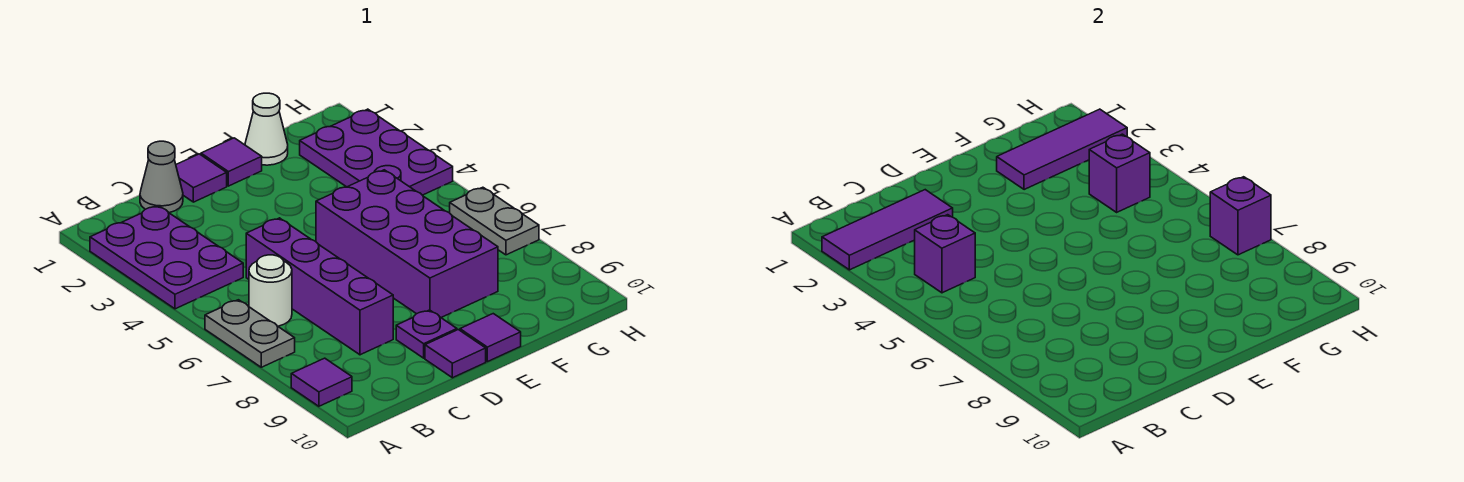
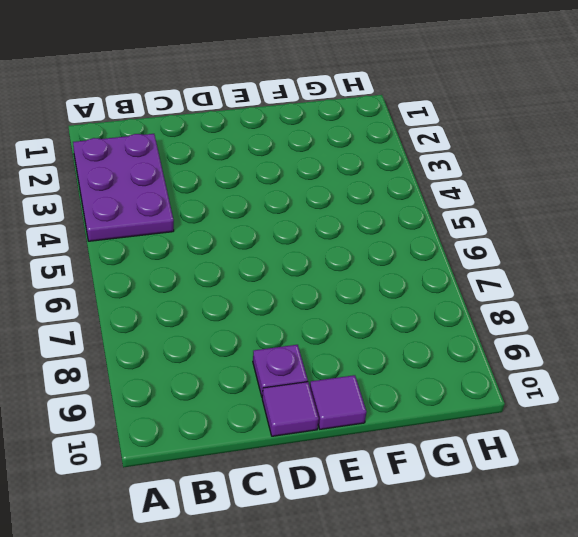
none -> grey plate A6:A7 level 1
none -> purple tile A9 level 1
none -> white round brick B6 level 1

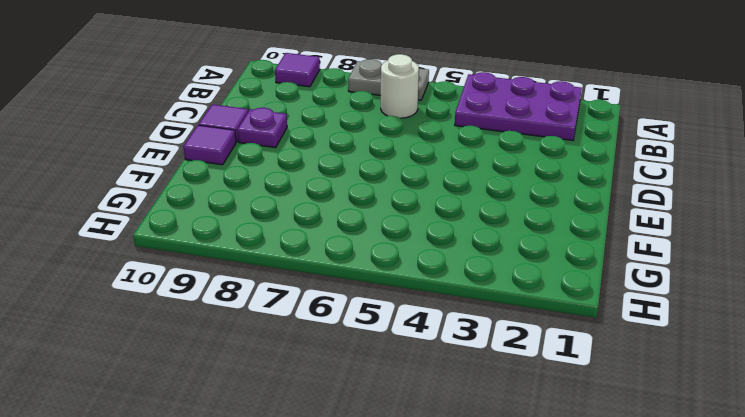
none -> grey cone C1 level 1
none -> purple brick C5:C8 level 1
none -> purple tile D1 level 1

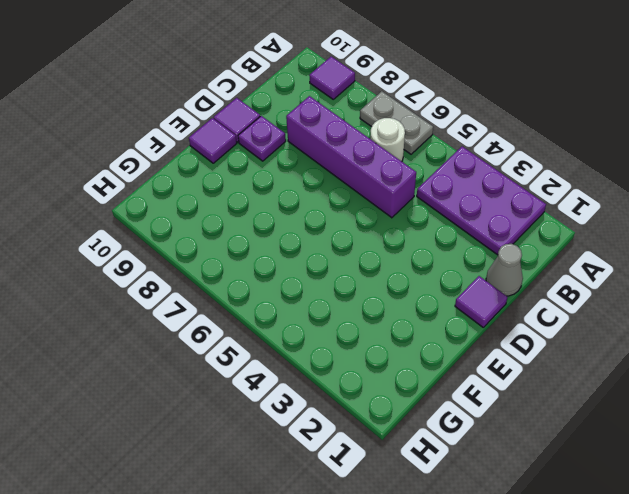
none -> purple tile E1 level 1
none -> purple brick E5:F8 level 1
none -> white cone F1 level 1

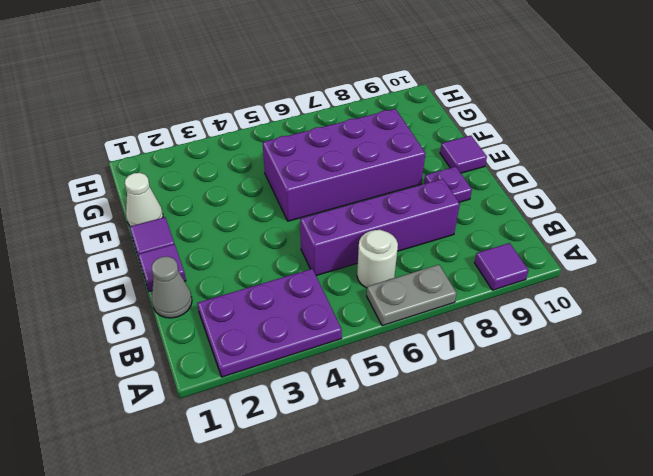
none -> purple tile D10 level 1
none -> purple plate G2:H4 level 1
none -> grey plate H6:H7 level 1

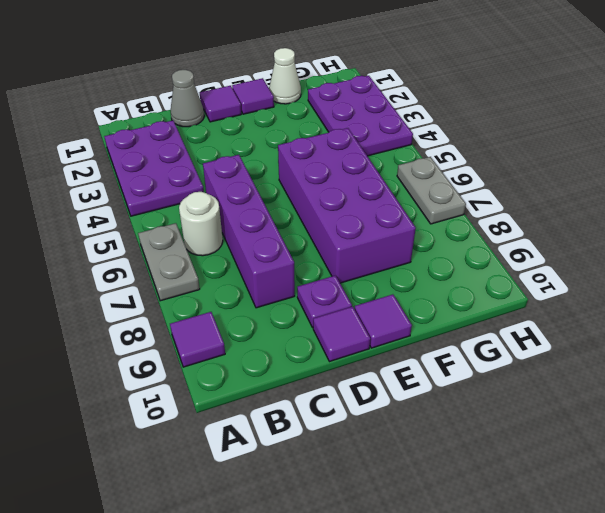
none -> purple tile A2:C2 level 2
none -> purple brick B4 level 2
none -> purple tile F2:H2 level 2

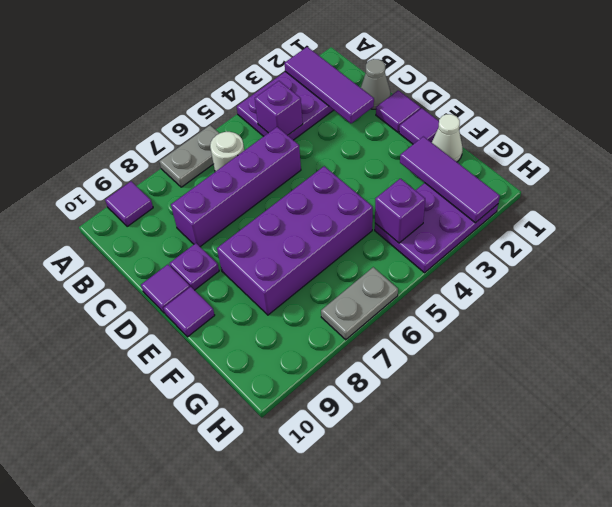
none -> purple brick H7 level 2

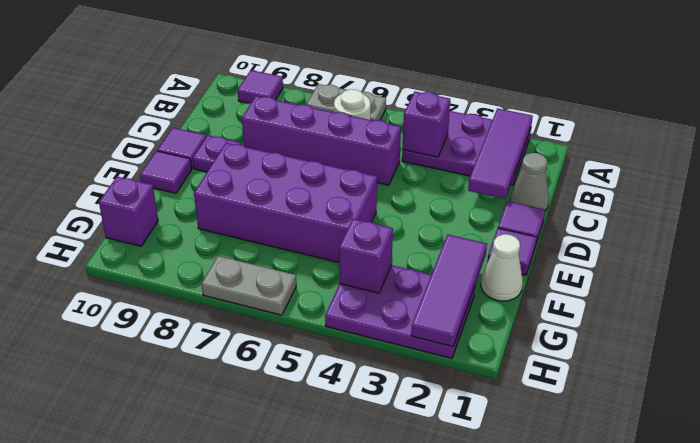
purple brick G10 level 1 -> purple brick H7 level 2

